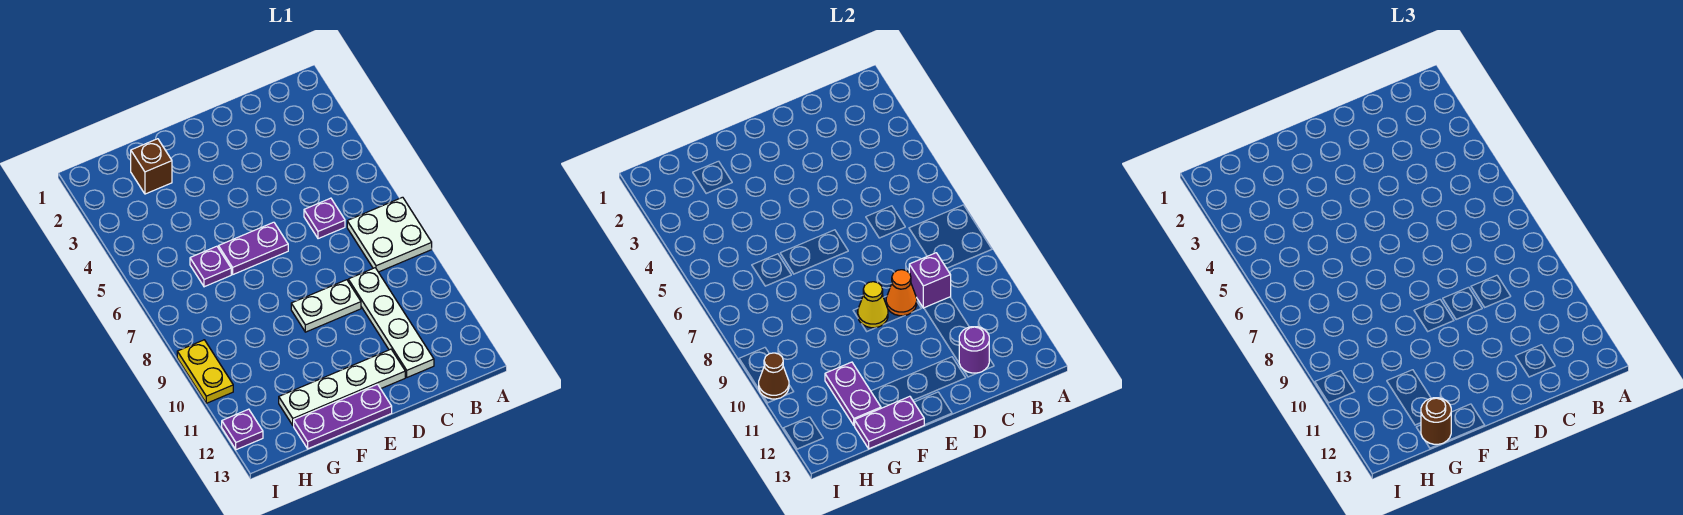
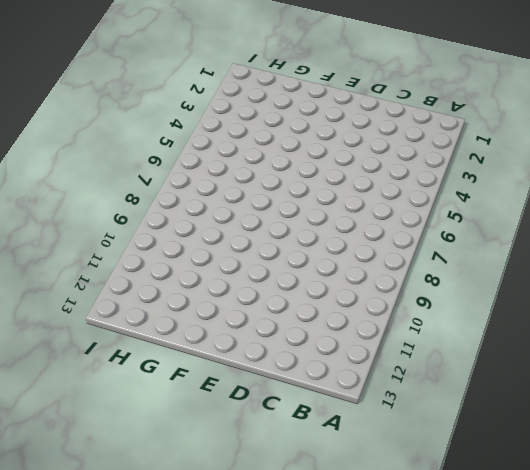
none -> white plate A7:B8 level 1
none -> purple plate C6 level 1
none -> white plate C9:C12 level 1

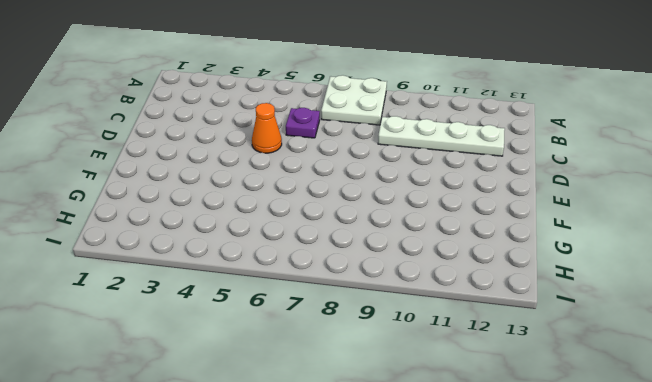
orange cone D5 level 1 -> orange cone D9 level 2
none -> white plate D9:E9 level 1
none -> white plate D12:G12 level 1
none -> purple plate E6:F6 level 1

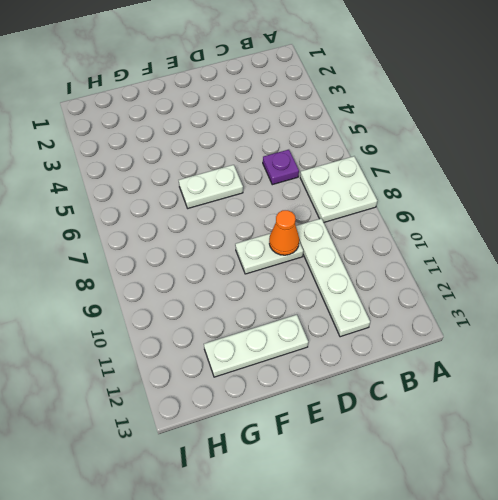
white plate E6:F6 level 1 -> purple plate E6:F6 level 1
white plate E12:G12 level 1 -> white plate D12:G12 level 1
none -> purple plate E13:G13 level 1
none -> brown brick G2 level 1
none -> purple plate G6 level 1

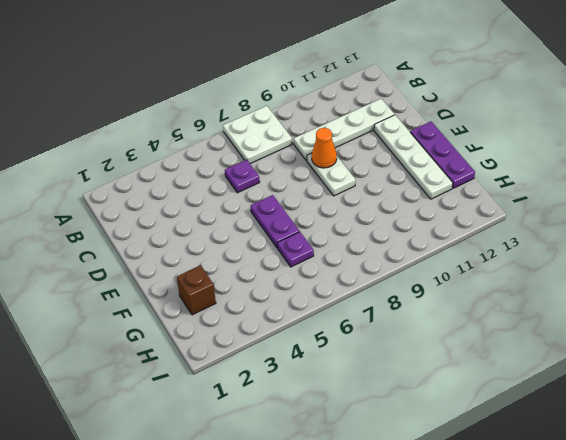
none -> yellow plate I9:I10 level 1
none -> purple plate I12 level 1
none -> purple brick C9 level 2

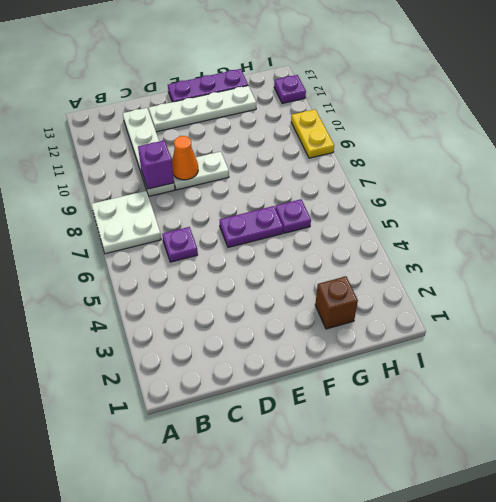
none -> purple round brick C12 level 2
none -> yellow cone E9 level 2
none -> purple plate F13:G13 level 2

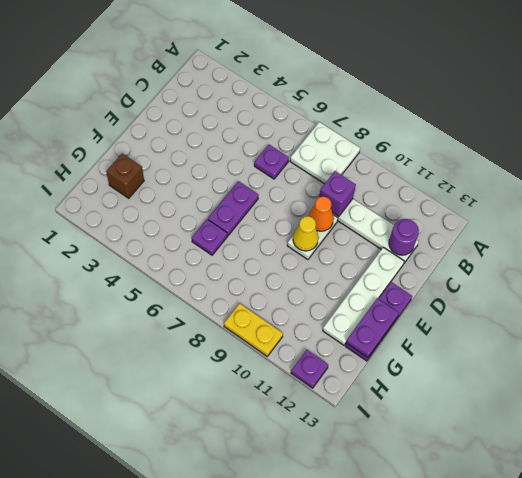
none -> purple plate G11:G12 level 2
none -> brown cone I10 level 2
none -> brown round brick G13 level 3

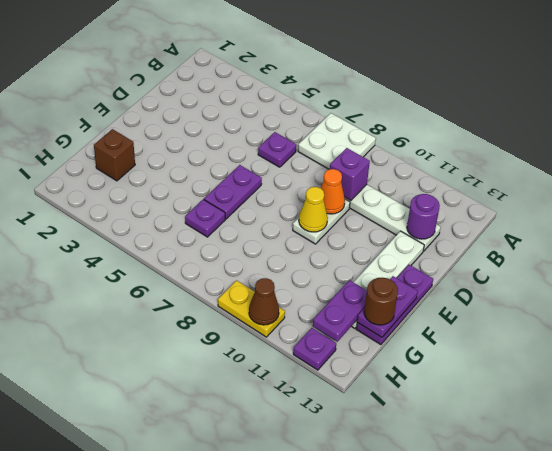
purple plate G12:H12 level 2 -> purple plate G11:G12 level 2

